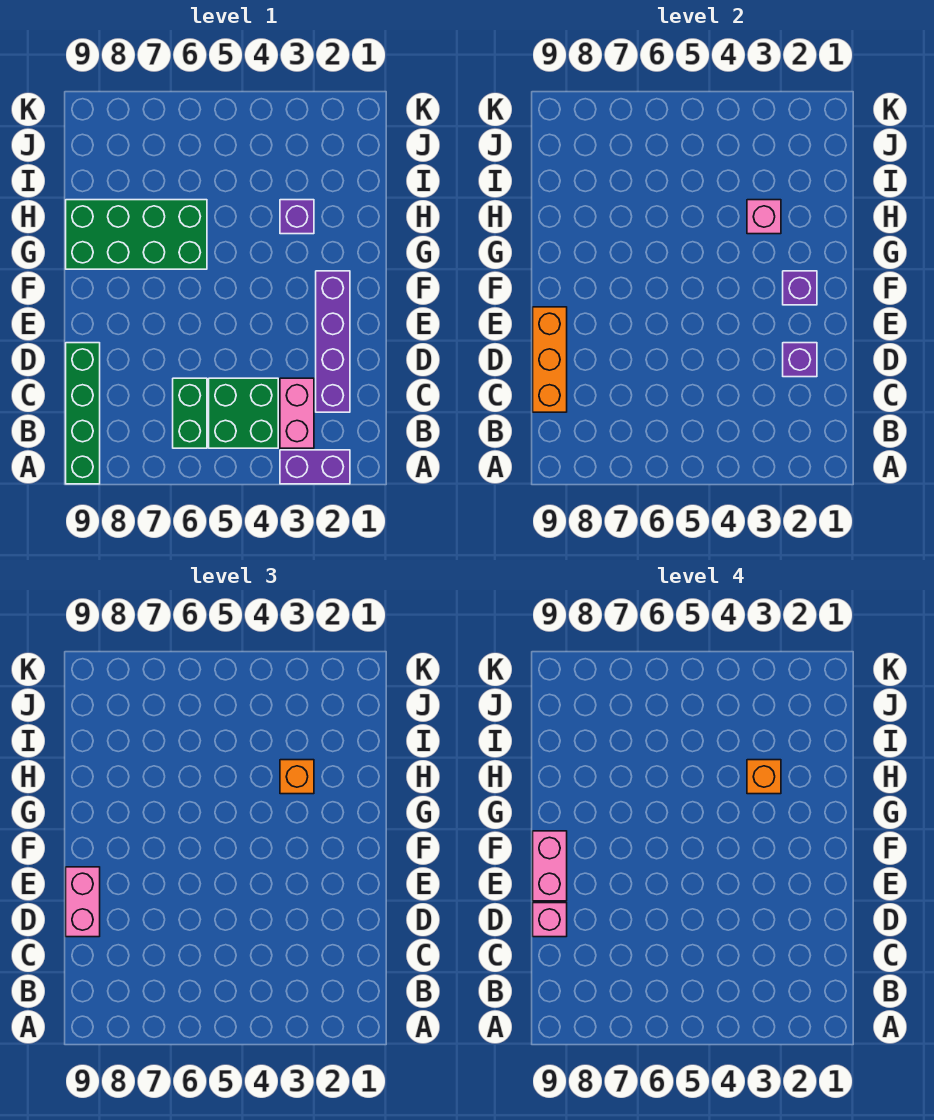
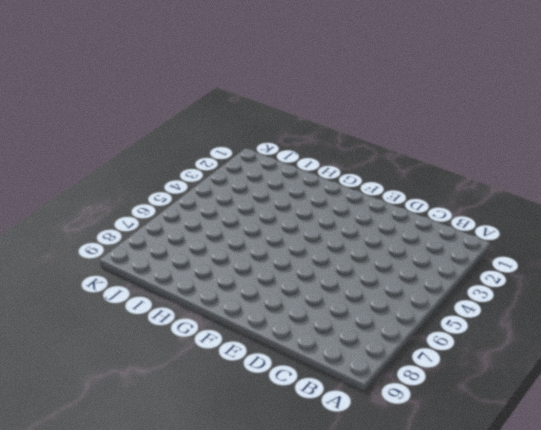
none -> purple brick A2:A3 level 1
none -> green brick A9:D9 level 1
none -> pink brick B3:C3 level 1

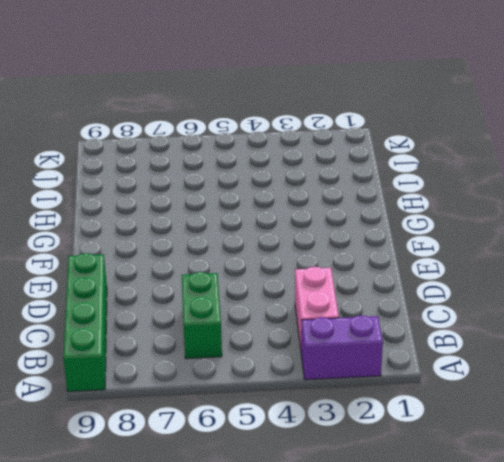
none -> green brick B4:C5 level 1
none -> purple brick C2:F2 level 1
none -> green brick G6:H9 level 1

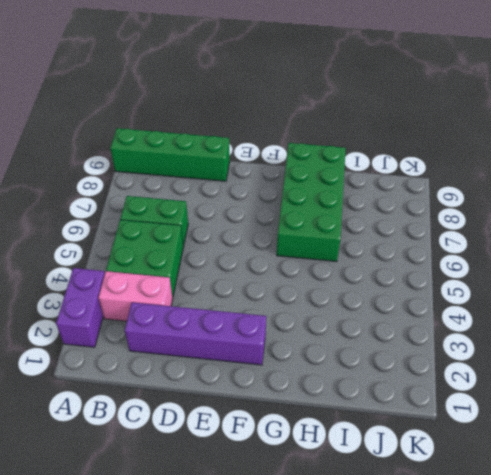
none -> purple brick H3 level 1
none -> orange brick C9:E9 level 2
none -> purple brick D2 level 2

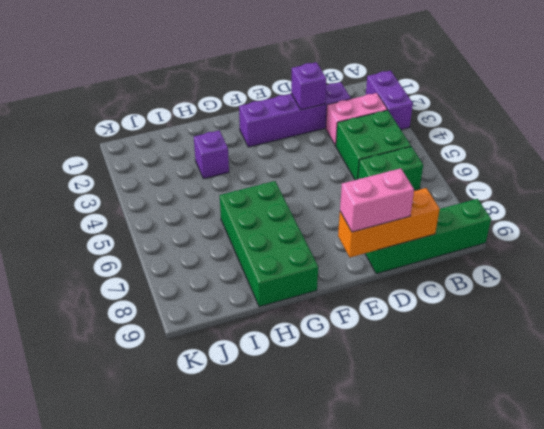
none -> purple brick F2 level 2
none -> pink brick H3 level 2
none -> orange brick H3 level 3

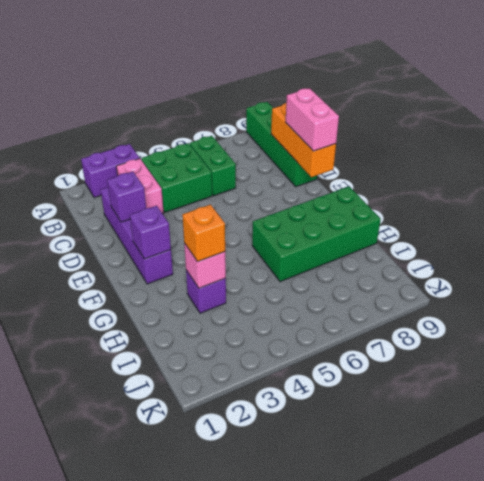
none -> pink brick D9 level 4
none -> pink brick E9:F9 level 4
none -> orange brick H3 level 4

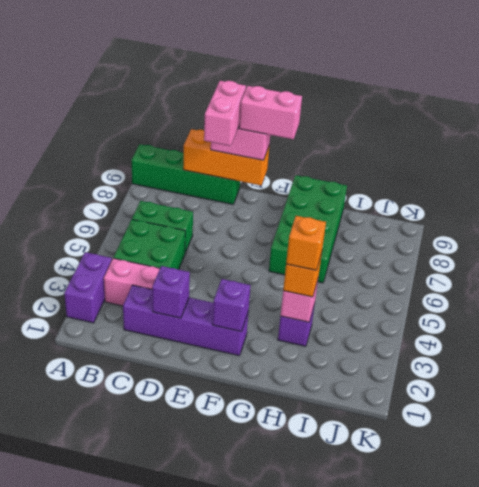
pink brick D8:D9 level 4 -> pink brick D9 level 4

